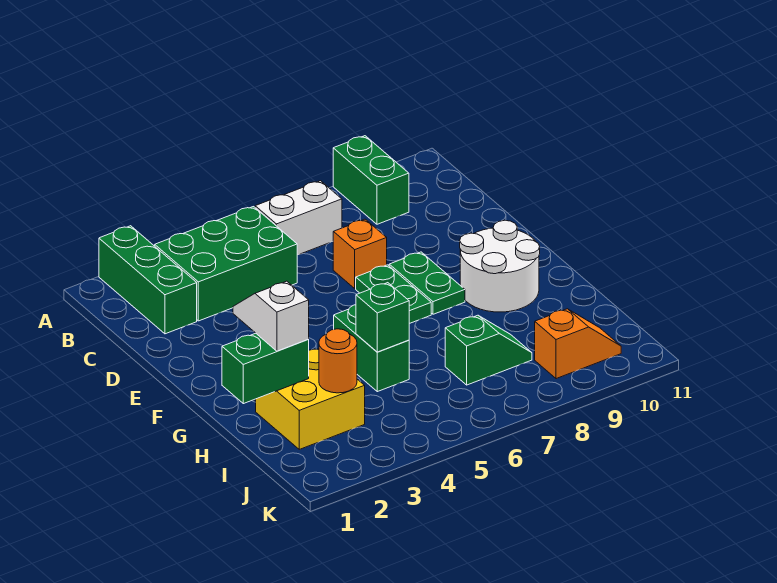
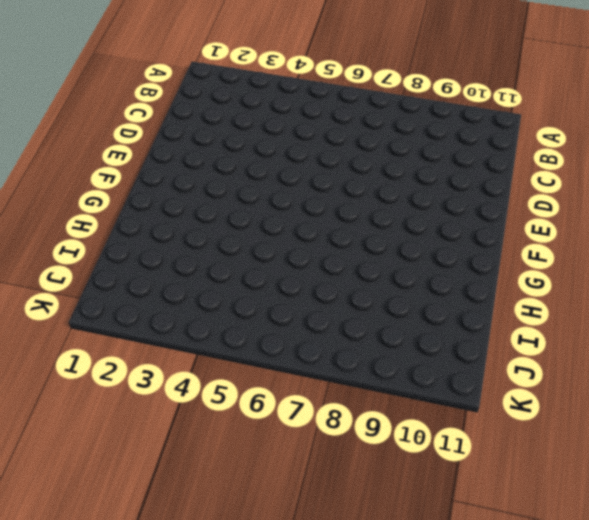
none -> green brick A2:C2 level 1
none -> green brick A9:B9 level 1
none -> green brick B3:C5 level 1

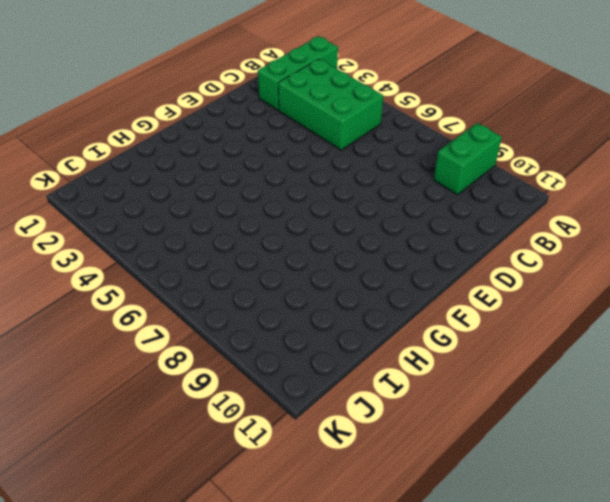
none -> white brick B6:B7 level 1
none -> orange brick D7 level 1
none -> green plate E7:F7 level 1

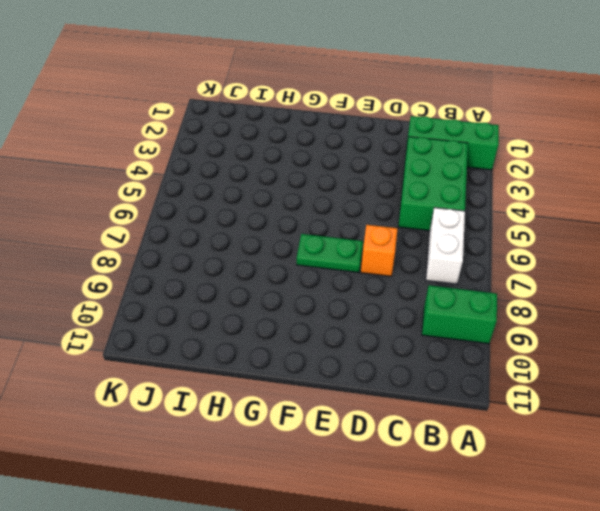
none -> green plate E8:F8 level 1
none -> white round brick F9:G10 level 1
none -> green brick G5:H5 level 1

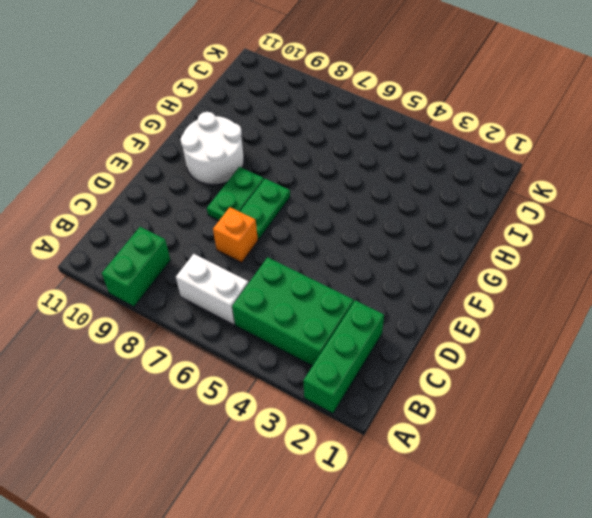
none -> green brick G5:H5 level 1
none -> yellow brick H2:I3 level 1
none -> green slope I7:I8 level 1 top 7

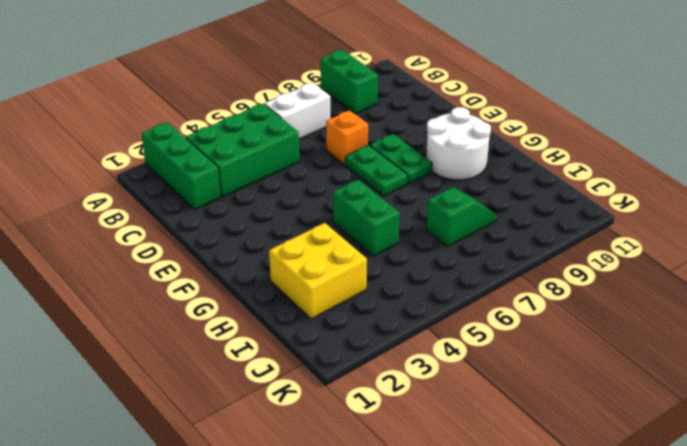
none -> orange slope J9:J10 level 1 top 9
none -> green brick H1:H2 level 2
none -> green brick H5 level 2

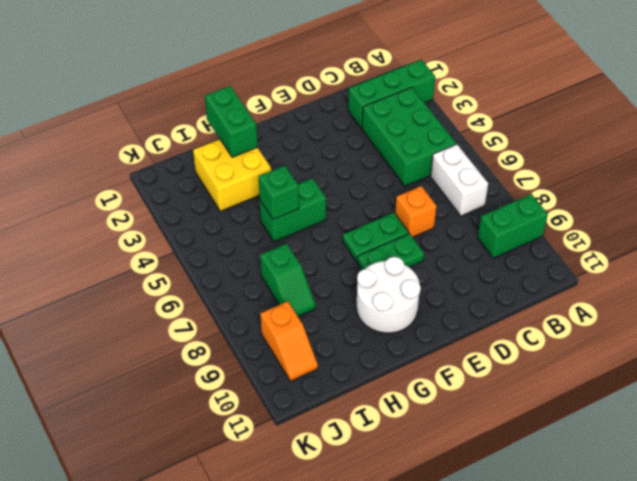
none -> orange round brick I3 level 2
none -> white slope G2:H2 level 3 top H

